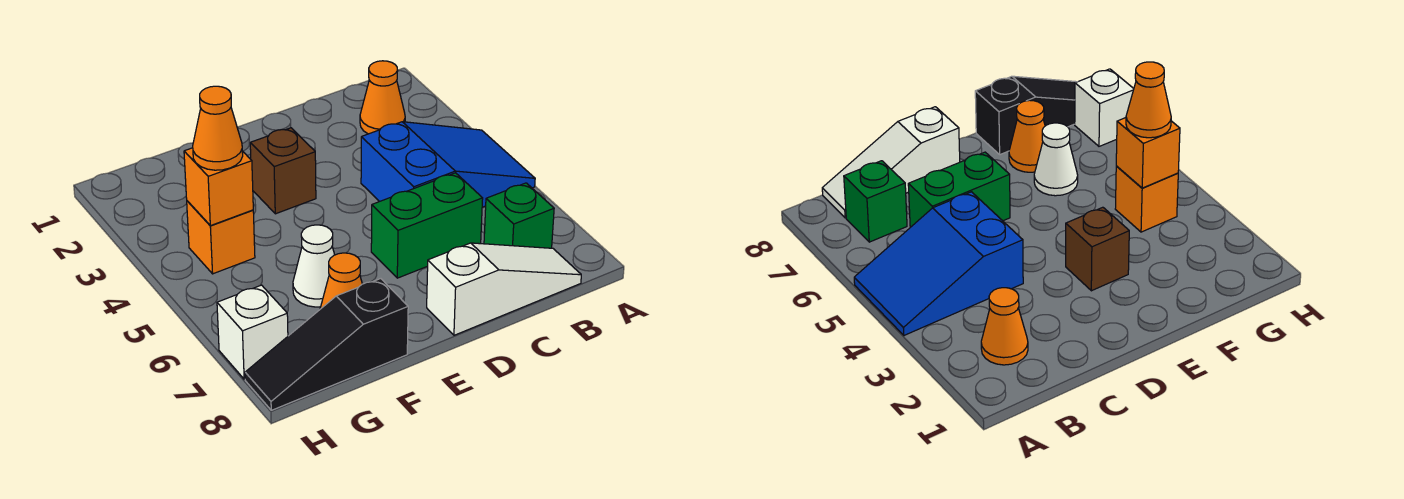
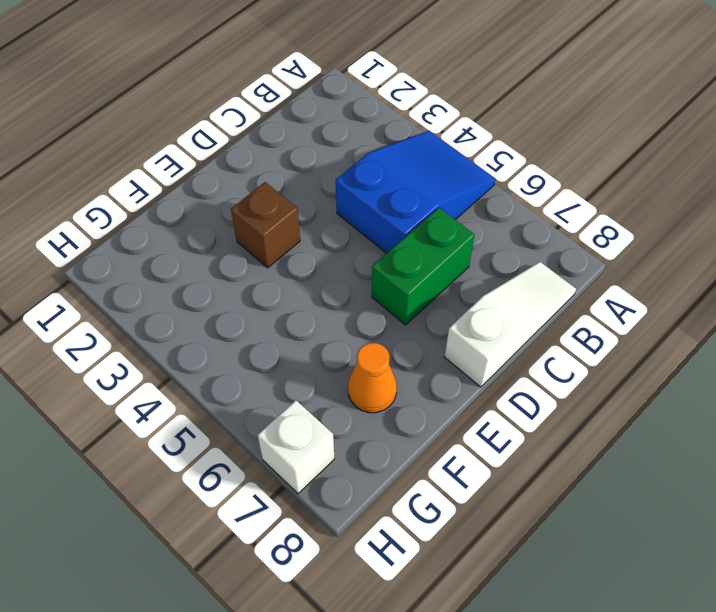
none -> orange cone B2 level 1
none -> green brick B7 level 1
none -> white cone F6 level 1

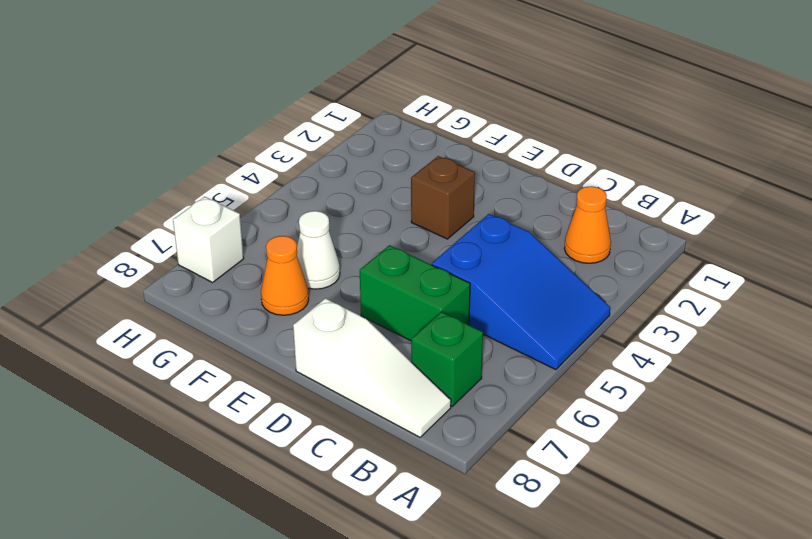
none -> black slope F8:H8 level 1 top F
none -> orange brick G4 level 1
none -> orange brick G4 level 2

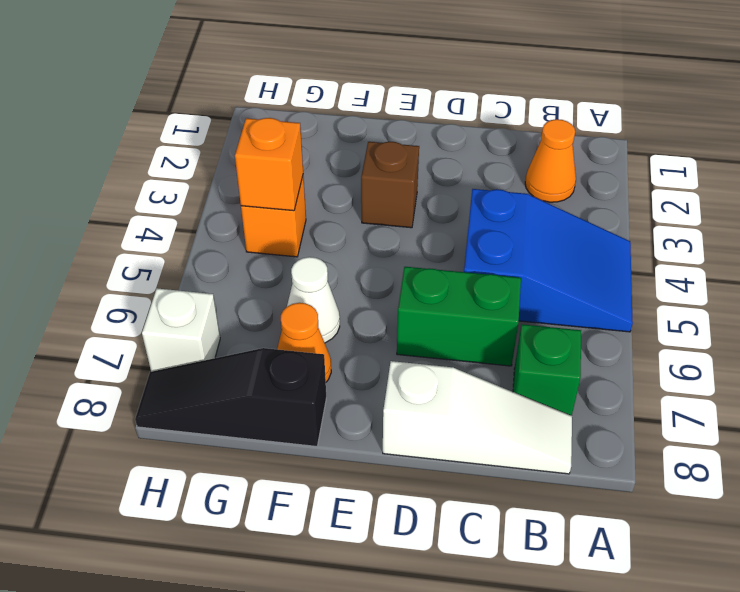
none -> orange cone G4 level 3

